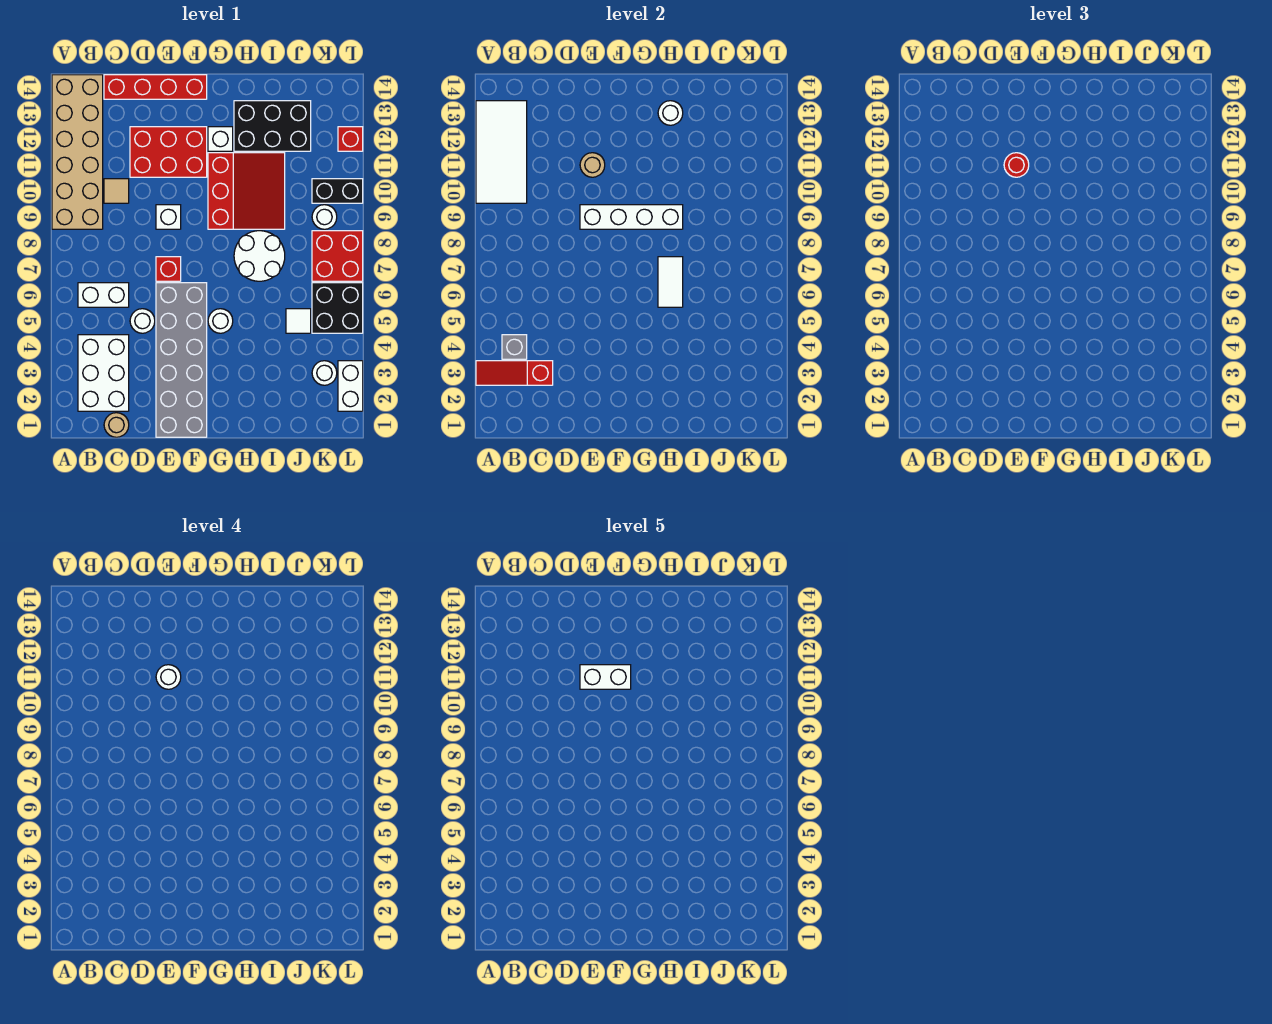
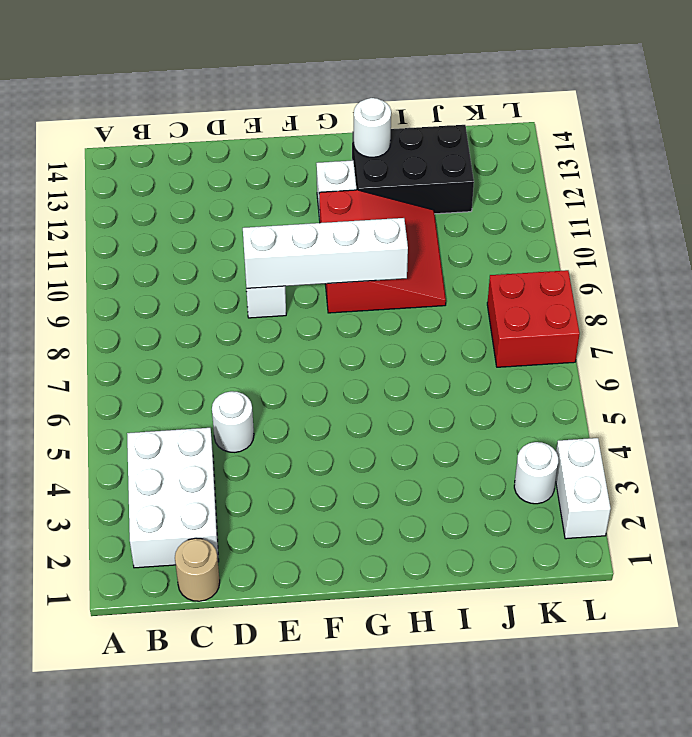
none -> tan brick A9:B14 level 1
none -> white brick B6:C6 level 1
none -> tan tile C10 level 1
none -> red brick C14:F14 level 1

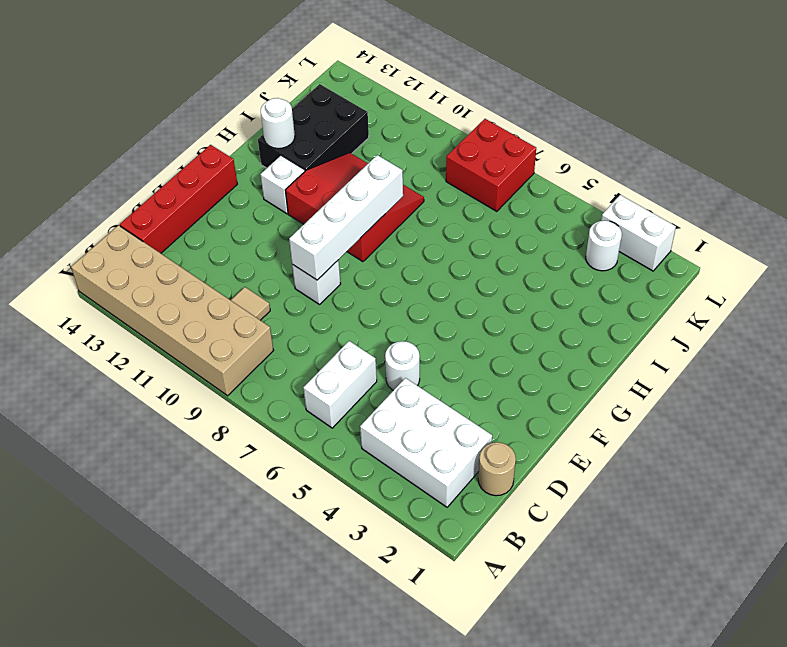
none -> red brick D11:F12 level 1
none -> grey brick E1:F6 level 1
none -> red brick E7 level 1
none -> white round brick G5 level 1

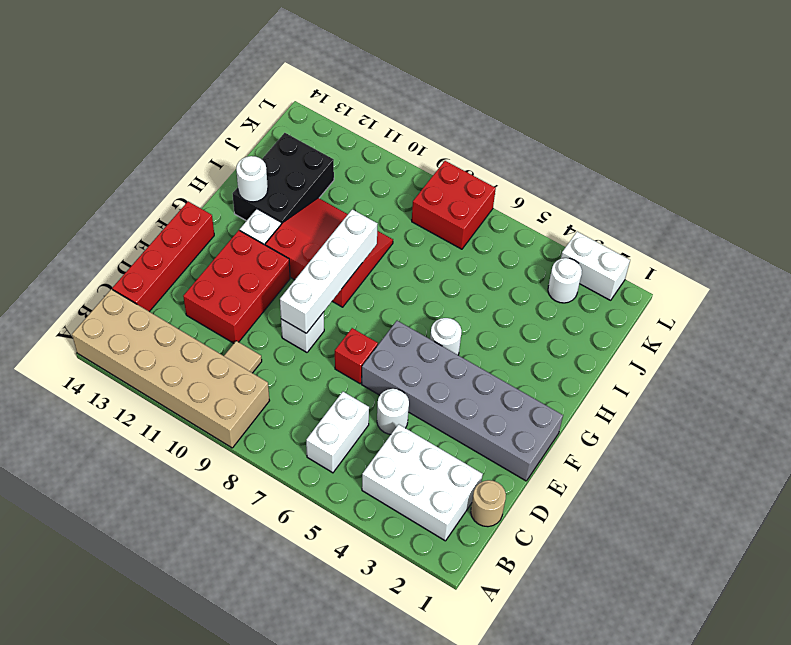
none -> white round brick H7:I8 level 1
none -> white tile J5 level 1
none -> black brick K5:L6 level 1
none -> white round brick K9 level 1

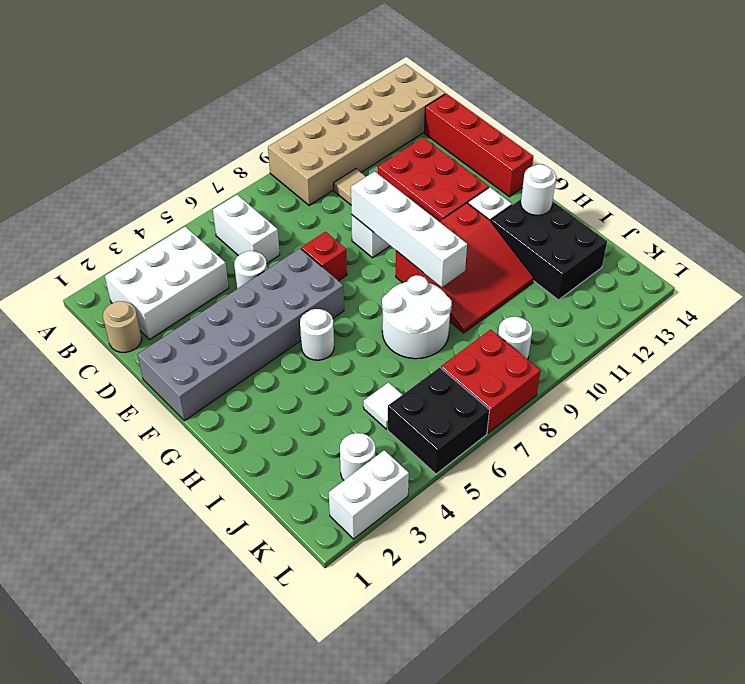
none -> black brick K10:L10 level 1
none -> red brick L12 level 1
none -> red slope A3:C3 level 2 top C
none -> white tile A10:B13 level 2

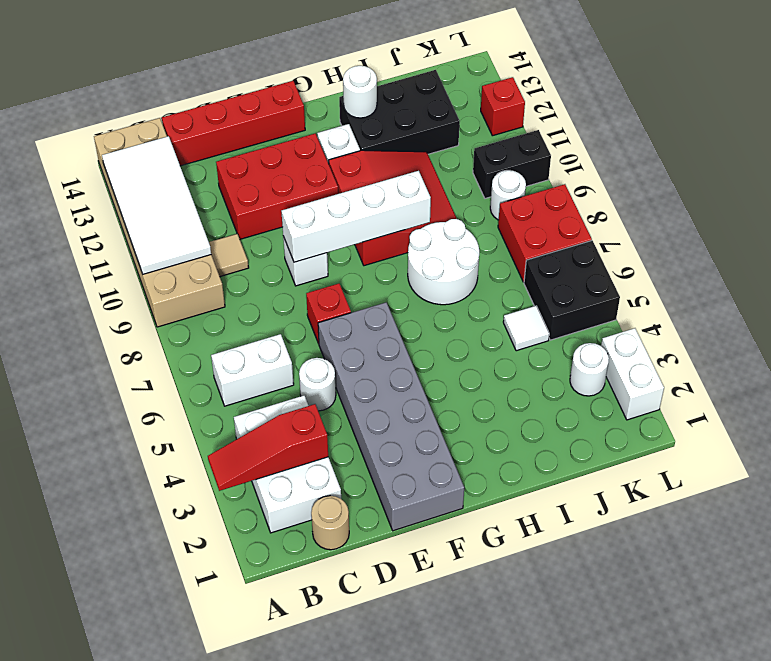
none -> white round brick G5 level 1
none -> grey brick B4 level 2
none -> tan round brick E11 level 2
none -> white tile H6:H7 level 2

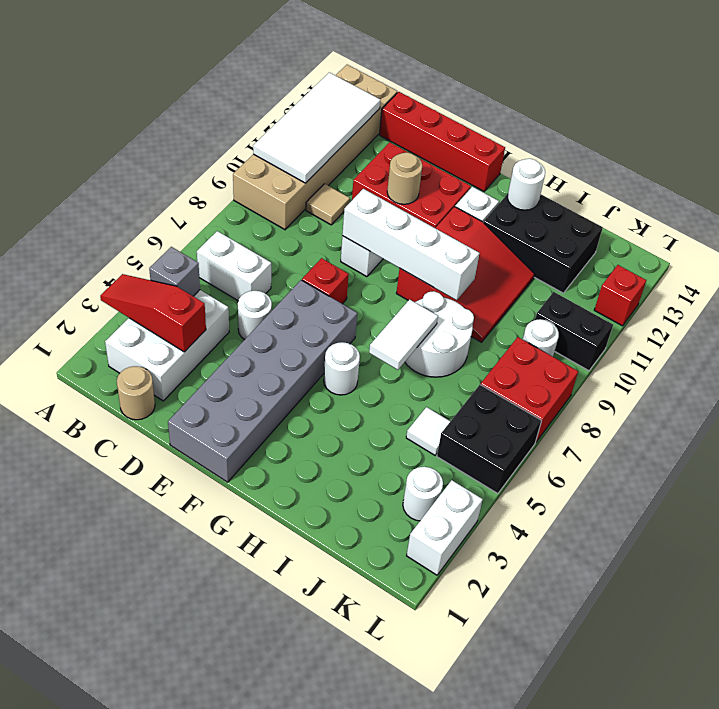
none -> red round brick E11 level 3
none -> white round brick E11 level 4
none -> white brick E11:F11 level 5

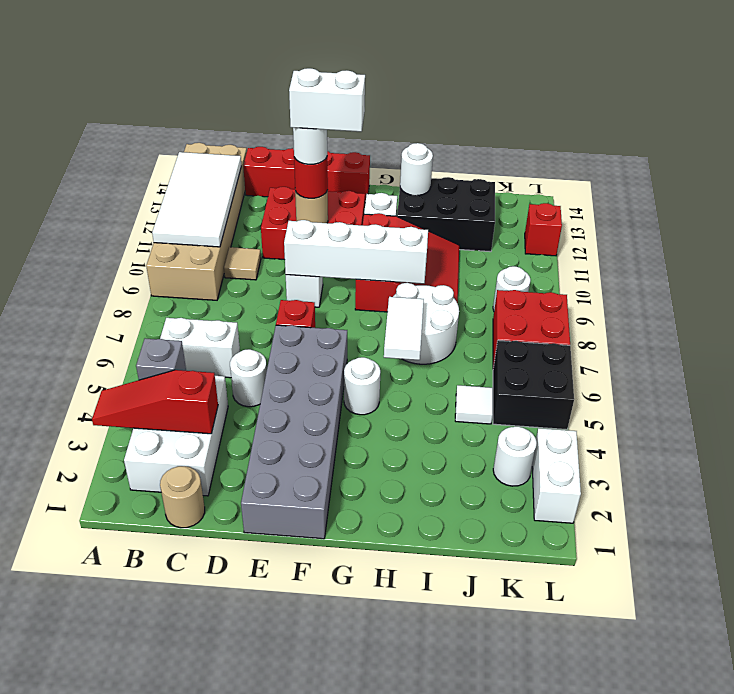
none -> black brick K10:L10 level 1

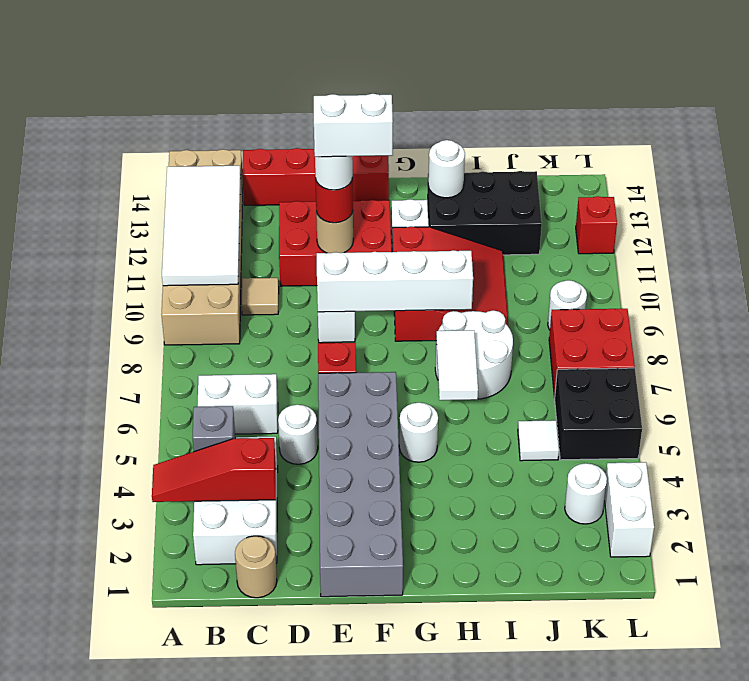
none -> black brick K10:L10 level 1

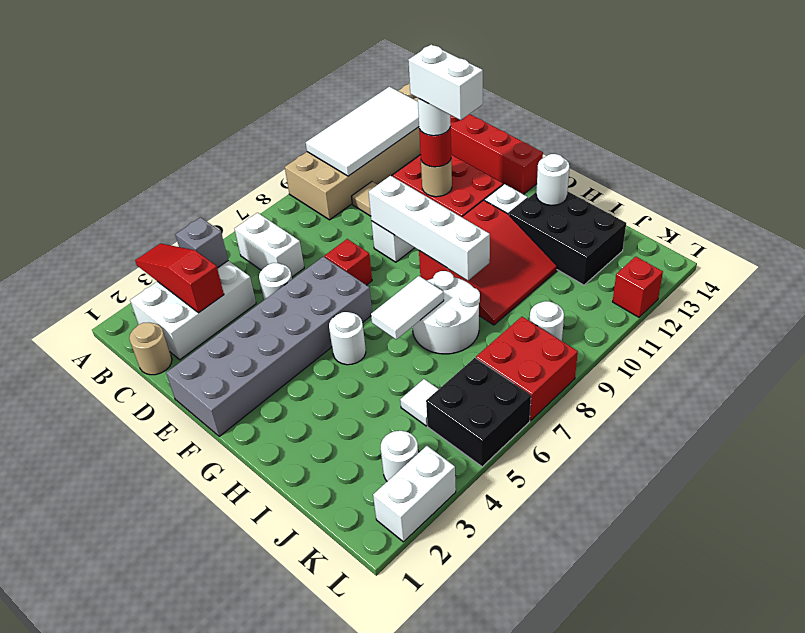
none -> black brick K10:L10 level 1

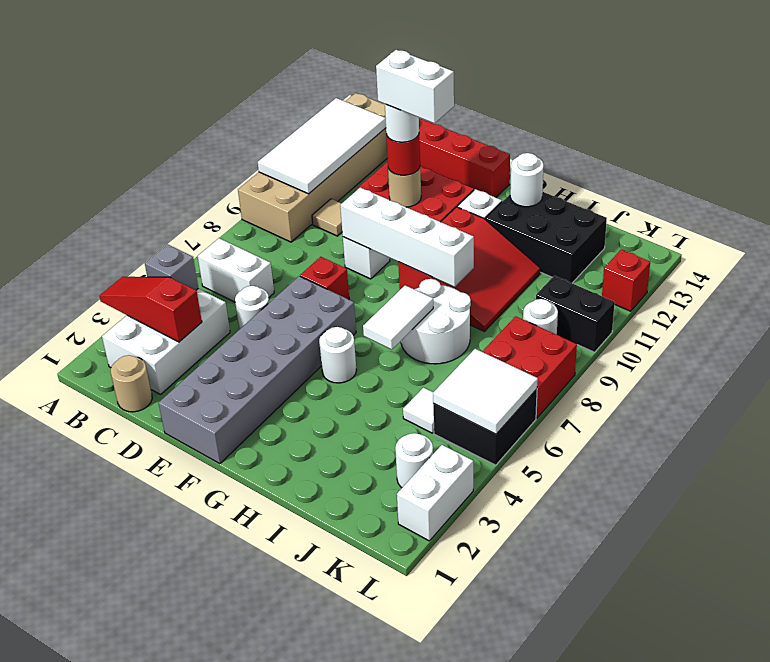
white tile K5:L6 level 2 -> none

